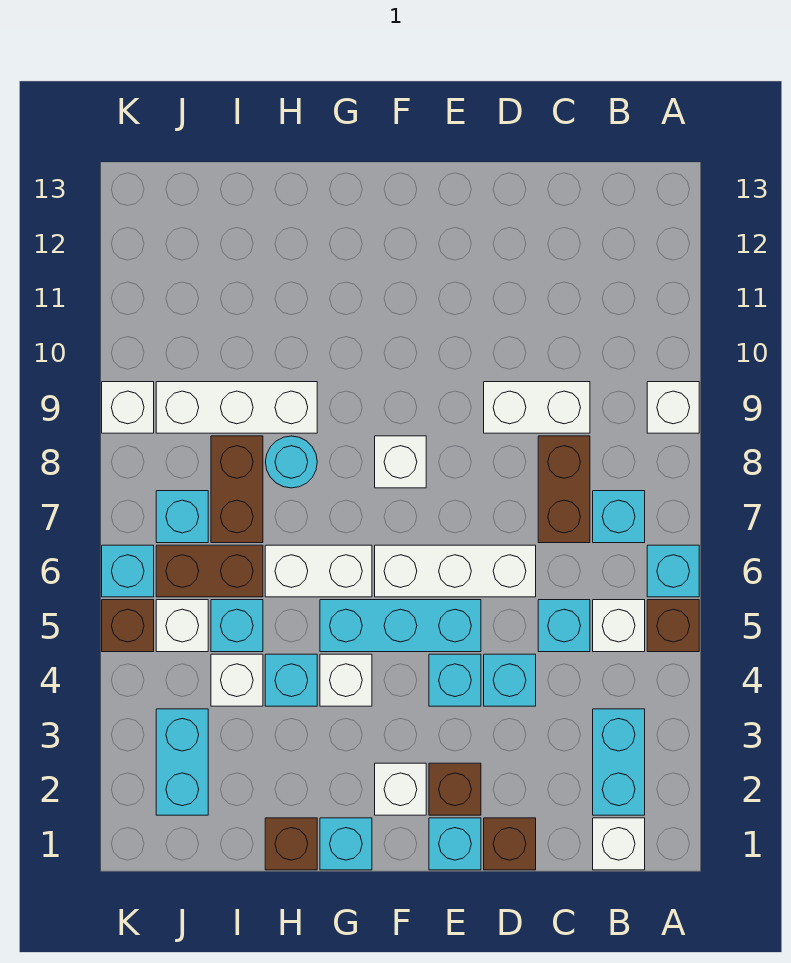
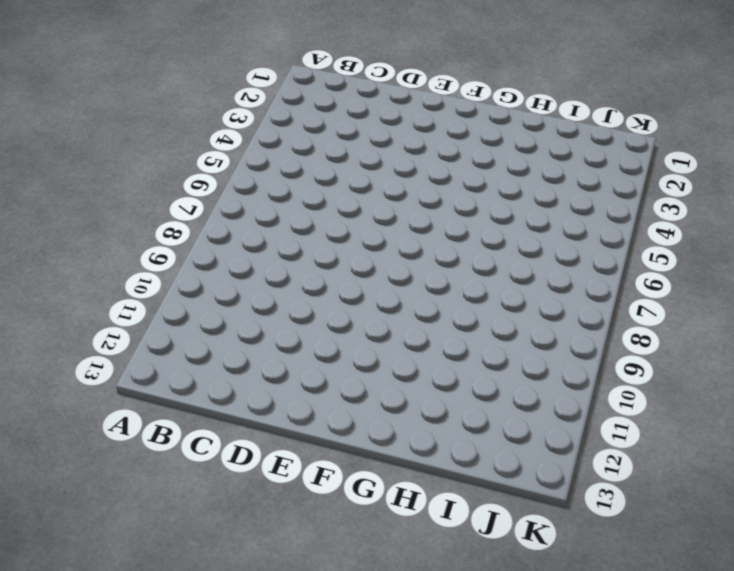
none -> brown brick A5 level 1
none -> cyan brick A6 level 1
none -> white brick A9 level 1
none -> white brick B1 level 1

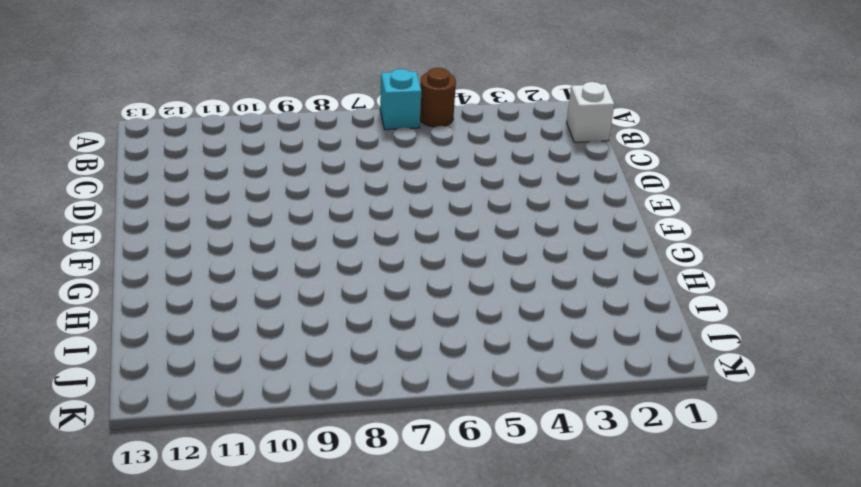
brown round brick A5 level 1 -> brown brick A5 level 1
none -> white brick A9 level 1
none -> cyan brick B2:B3 level 1
none -> white brick B5 level 1
none -> cyan brick B7 level 1

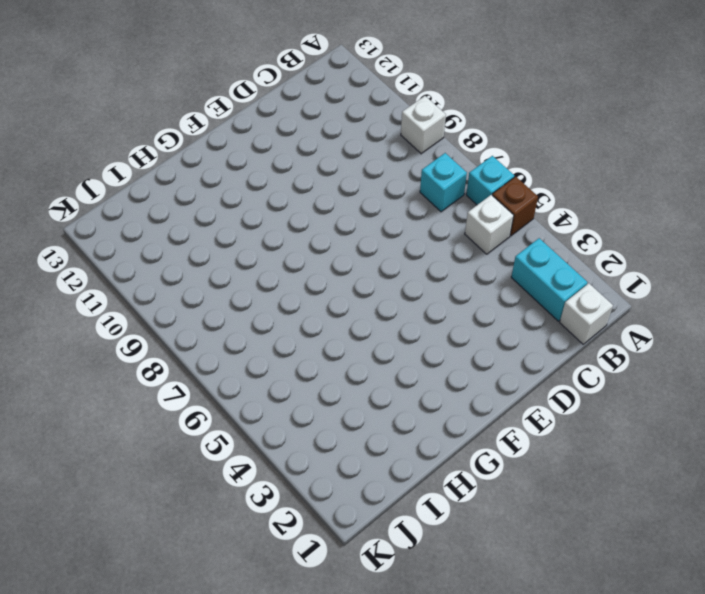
none -> cyan brick C5 level 1
none -> brown brick C7:C8 level 1
none -> white brick C9:D9 level 1
none -> brown brick D1 level 1

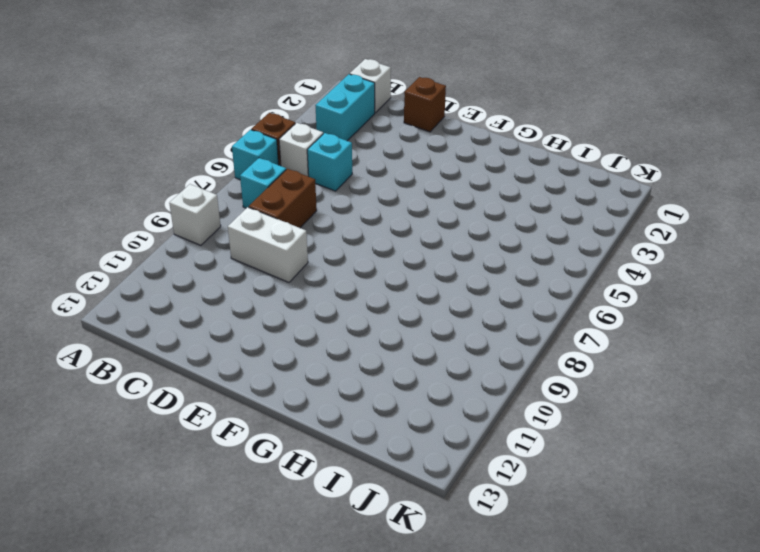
none -> cyan brick D4 level 1
none -> white brick D6:F6 level 1
none -> cyan brick E1 level 1
none -> brown brick E2 level 1

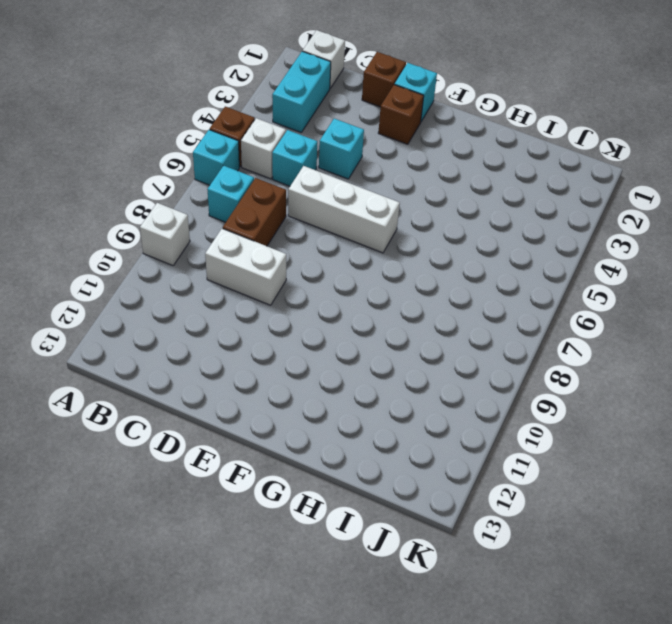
none -> cyan brick E4 level 1
none -> cyan brick E5:G5 level 1
none -> white brick F2 level 1
none -> white brick F8 level 1

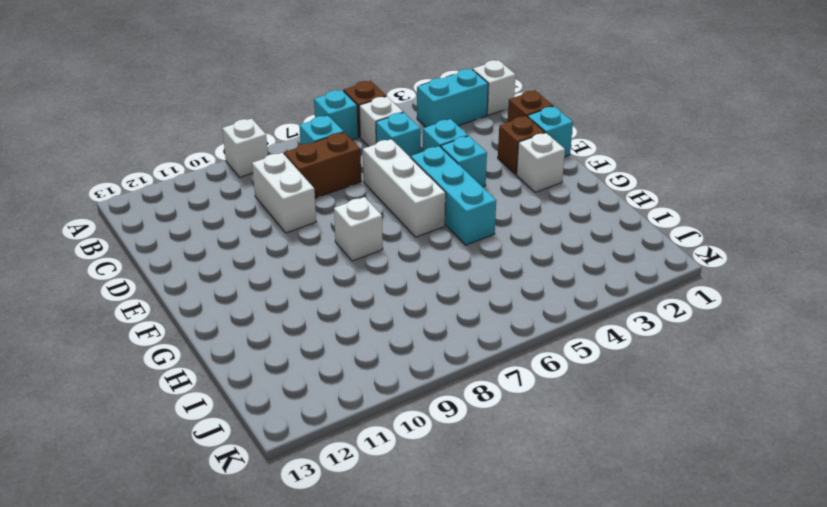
none -> cyan brick G1 level 1
none -> white brick G4 level 1
none -> white brick G6:H6 level 1
none -> brown brick H1 level 1

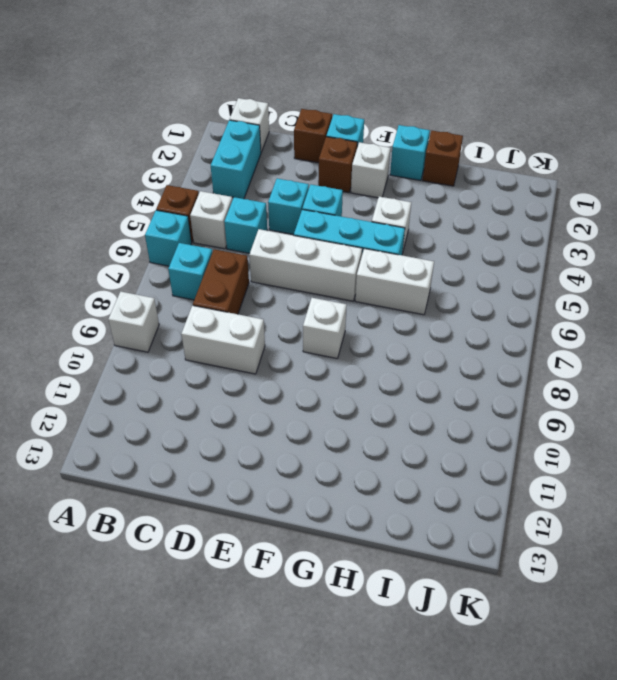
none -> cyan brick H4 level 1
none -> cyan round brick H8 level 1
none -> white brick H9:J9 level 1
none -> white brick I4 level 1

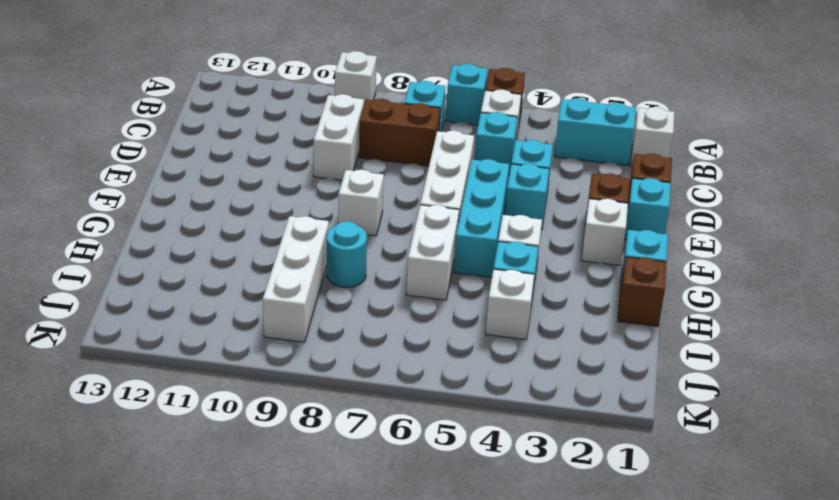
none -> cyan brick I5 level 1
none -> brown brick I6:J6 level 1
none -> brown brick I7:I8 level 1
none -> cyan brick J2:J3 level 1

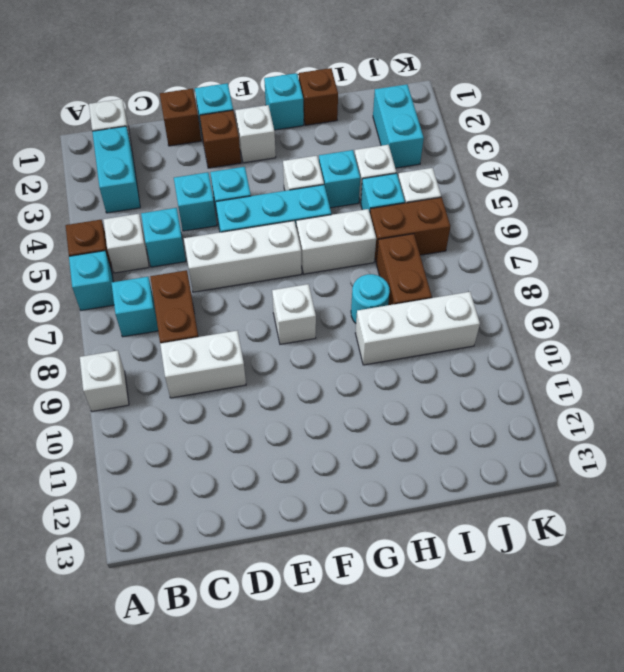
none -> cyan brick J7 level 1
none -> brown brick K5 level 1
none -> cyan brick K6 level 1
none -> white brick K9 level 1

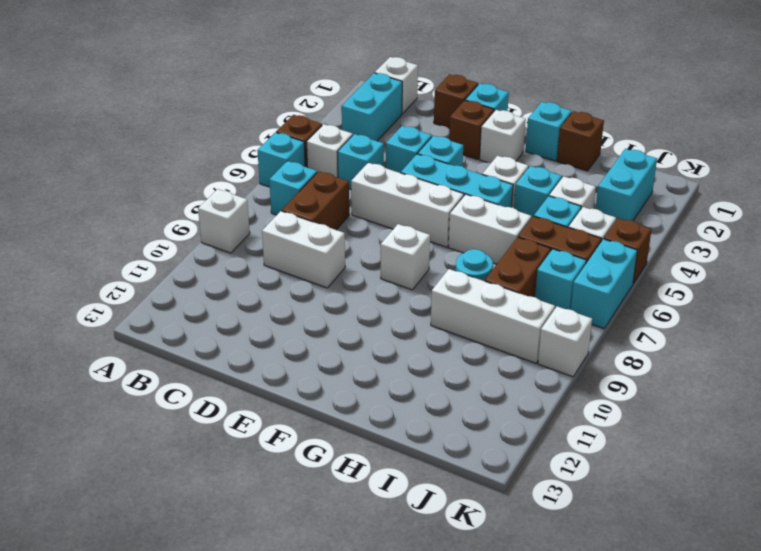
cyan brick K6:K7 level 1 -> cyan brick K6 level 1

